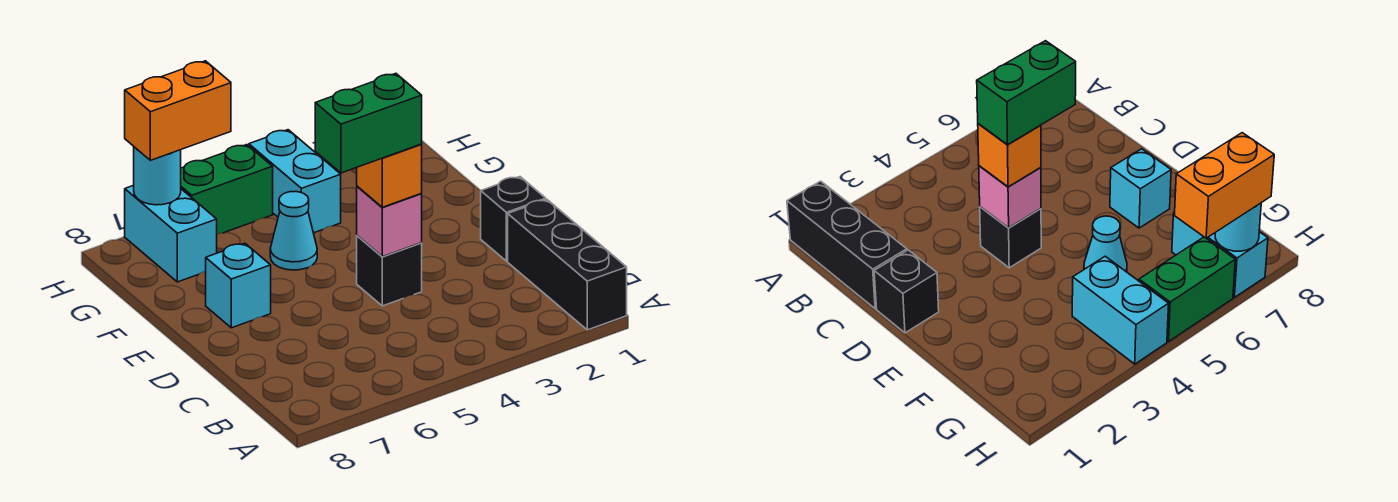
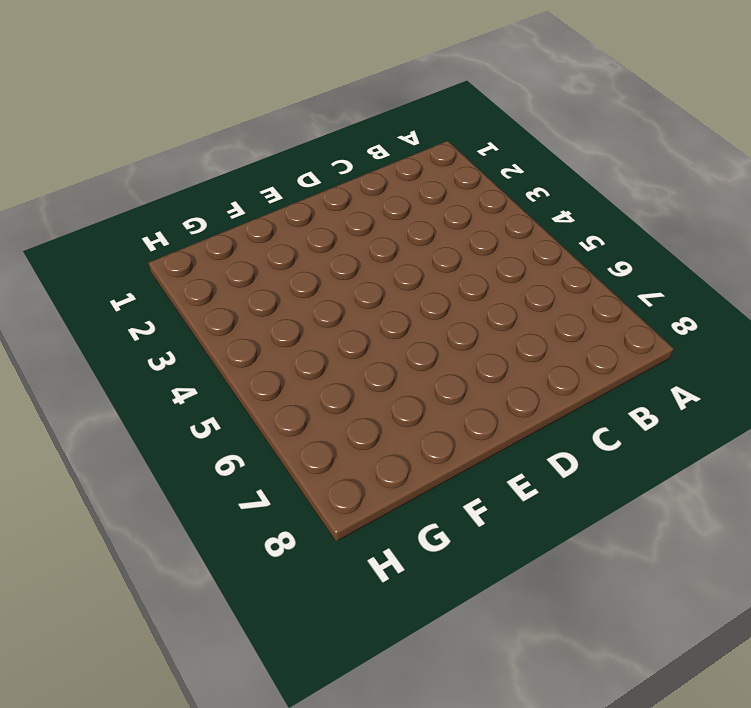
none -> black brick A1:C1 level 1
none -> black brick D1 level 1
none -> black brick D4 level 1

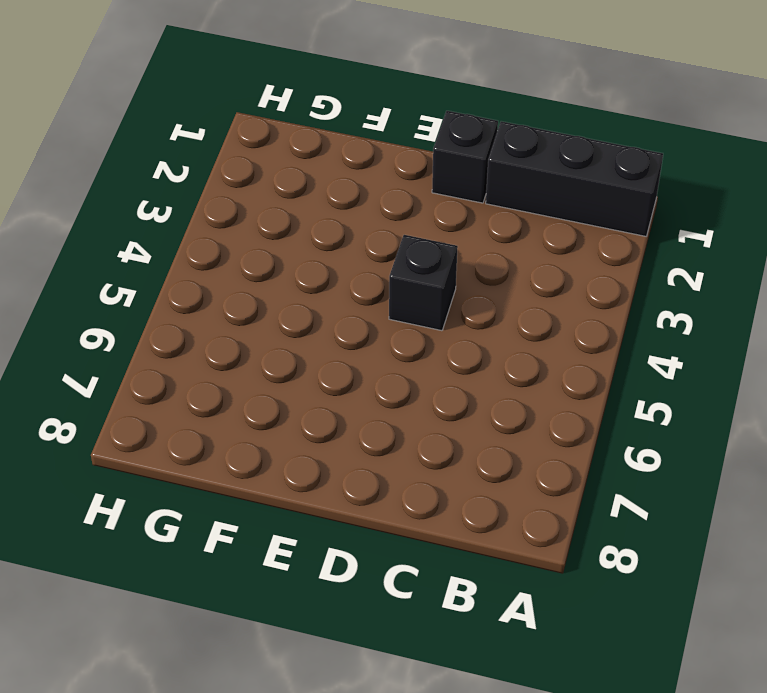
none -> cyan brick E7 level 1
none -> cyan cone F5 level 1
none -> cyan brick G4:H4 level 1

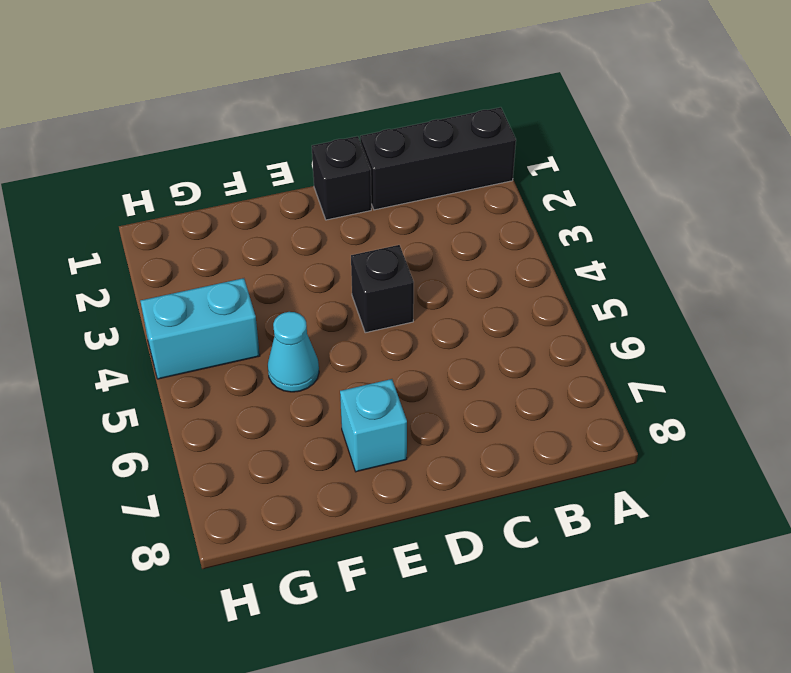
none -> cyan brick G7:H7 level 1
none -> green brick H5:H6 level 1
none -> pink brick D4 level 2

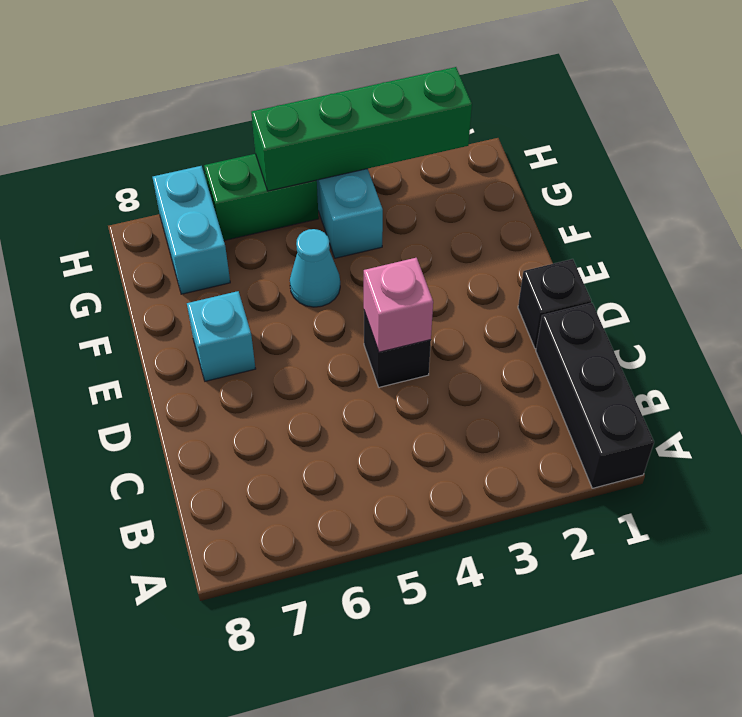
green brick H2:H5 level 2 -> none
none -> cyan round brick H7 level 2
none -> orange brick D4 level 3
none -> orange brick H6:H7 level 3

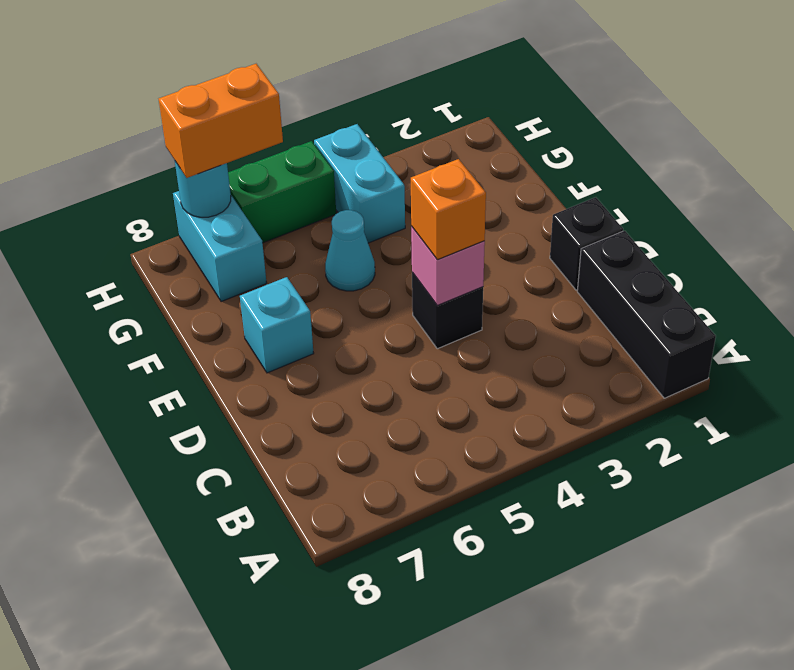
none -> green brick D4:D5 level 4

